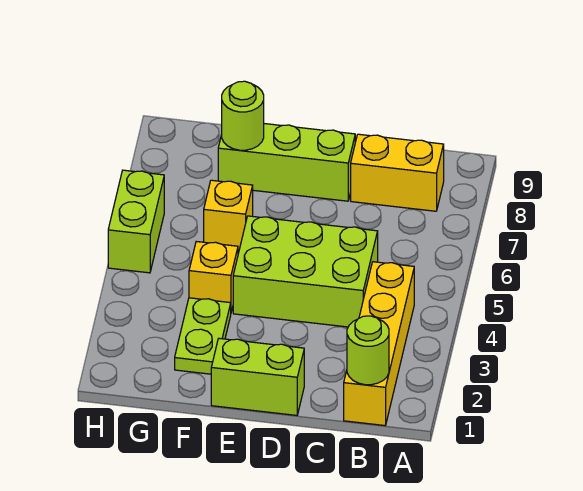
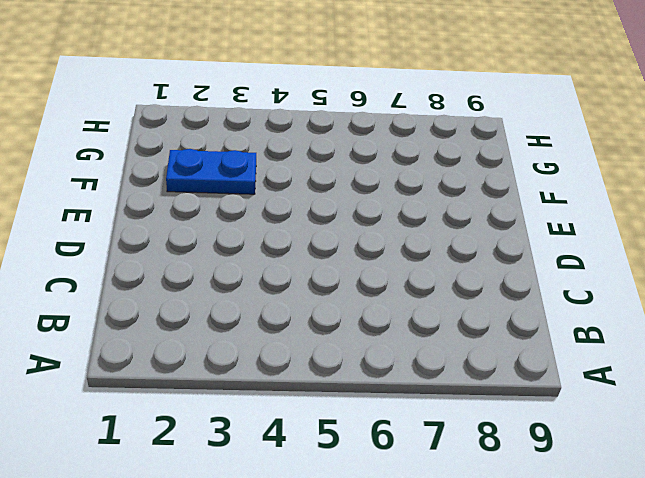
blue plate F2:F3 level 1 -> lime plate F2:F3 level 1
none -> yellow brick B1:B4 level 1
none -> yellow brick B8:C8 level 1

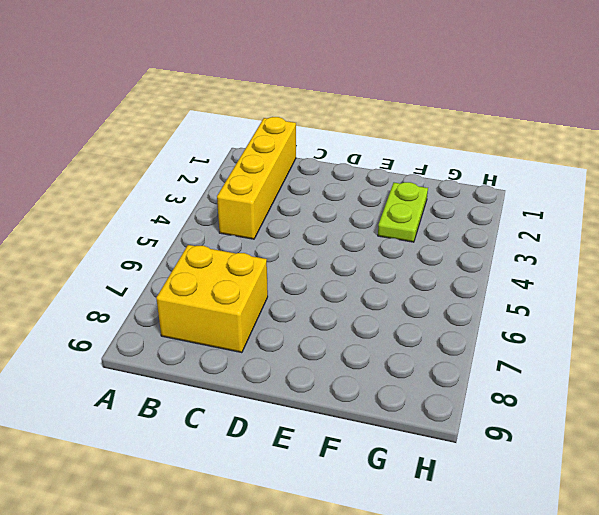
yellow brick B7:C8 level 1 -> yellow brick B8:C8 level 1
none -> lime brick C4:E5 level 1
none -> lime brick D1:E1 level 1

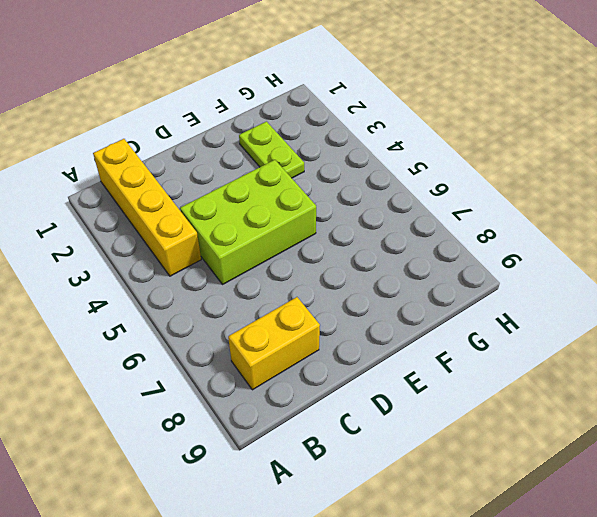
none -> lime brick D1:E1 level 1
none -> lime brick D8:F8 level 1

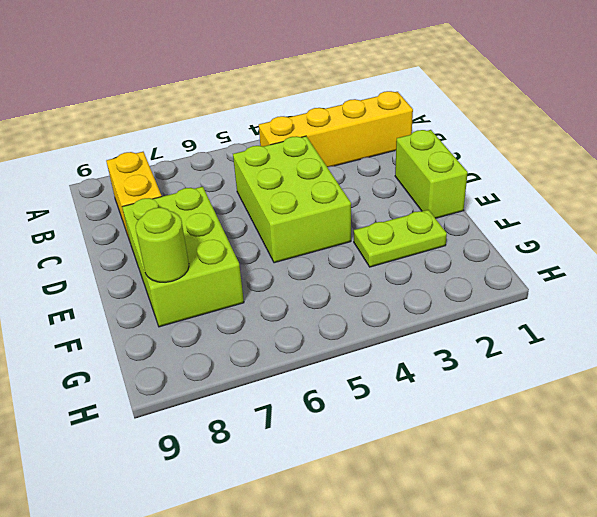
lime brick D7:F8 level 1 -> lime brick D8:F8 level 1
none -> yellow brick F4 level 1
none -> yellow brick F6 level 1

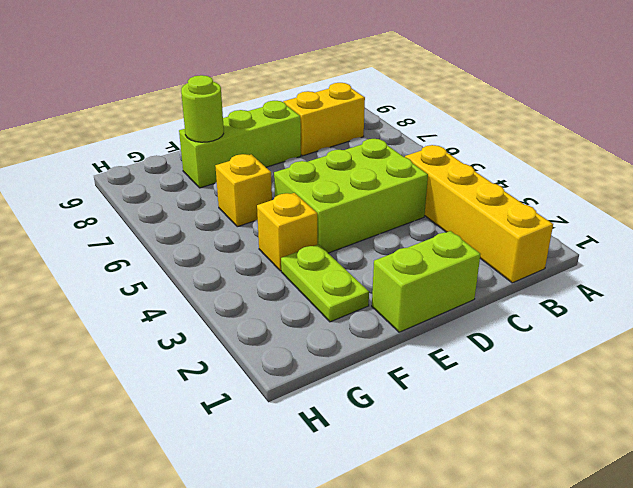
none -> lime brick H5:H6 level 1
none -> lime round brick B1 level 2

